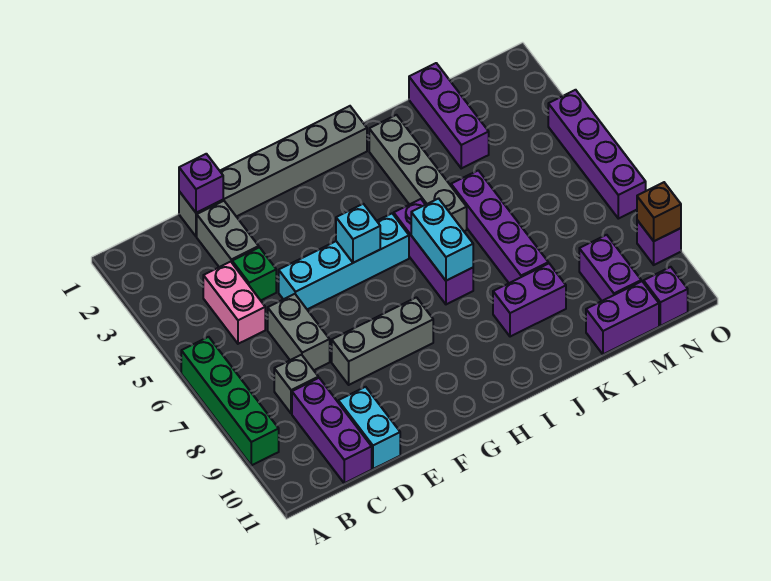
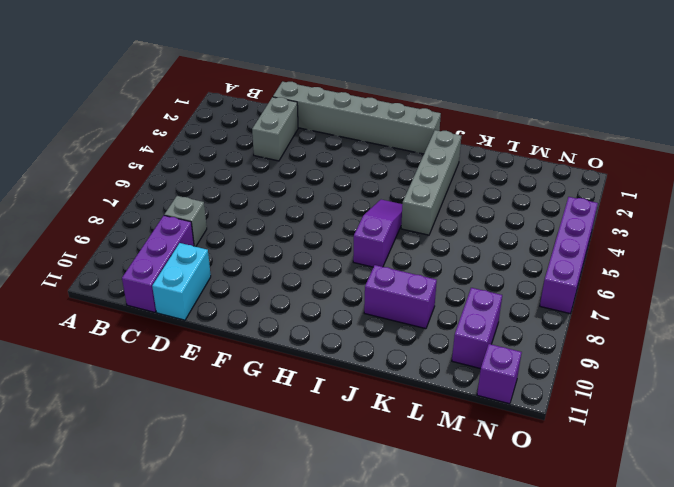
purple slope I5:I7 level 1 top 7 -> purple brick I5:I7 level 1
none -> green brick A6:A9 level 1
none -> pink brick C4:C5 level 1
none -> green brick D4 level 1

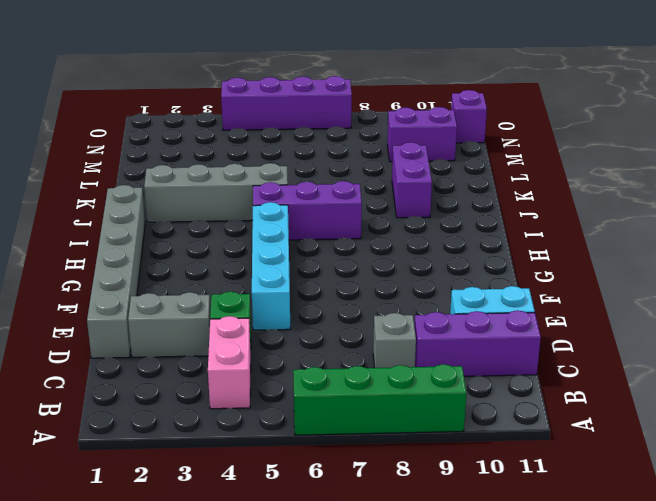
pink brick B4:C4 level 1 -> pink brick C4:C5 level 1
none -> grey brick D6:D7 level 1
none -> grey brick E8:G8 level 1
none -> purple brick K5:K8 level 1

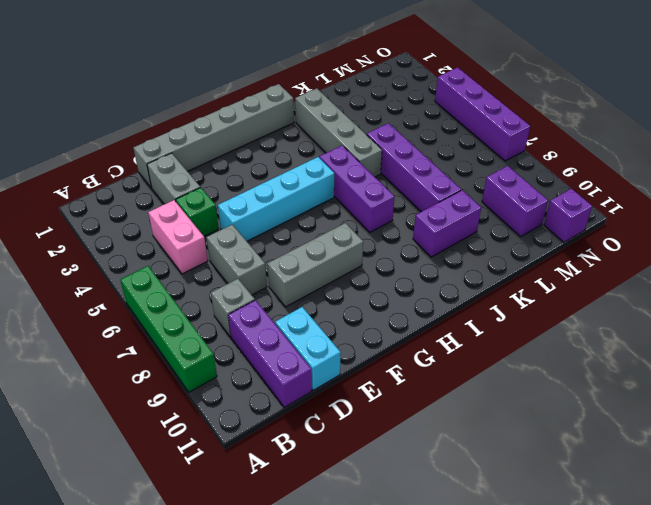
none -> purple brick L1:L3 level 1
none -> purple brick L11:M11 level 1
none -> purple brick O9 level 1

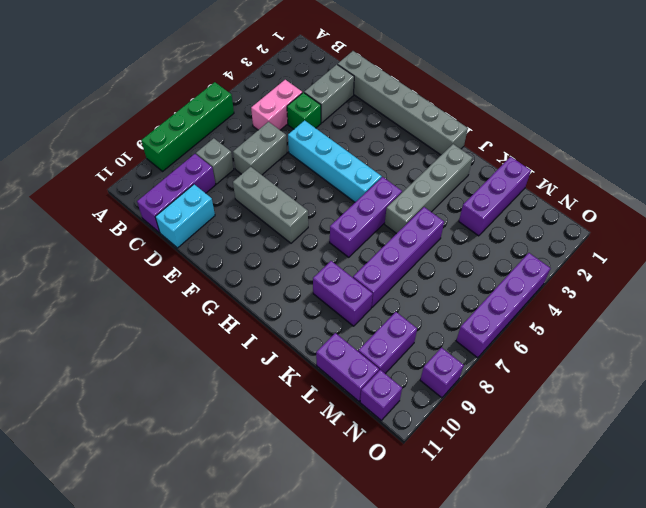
none -> purple brick D1 level 2
none -> cyan brick G5 level 2
none -> cyan brick I6:I7 level 2

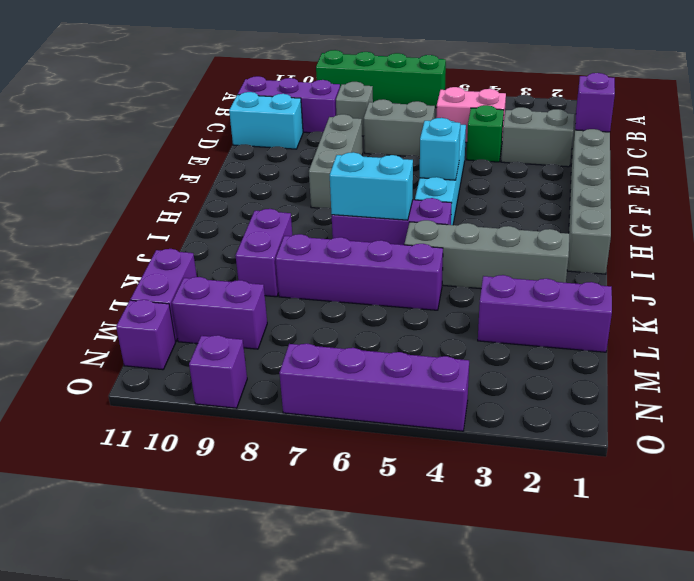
none -> brown brick O9 level 2

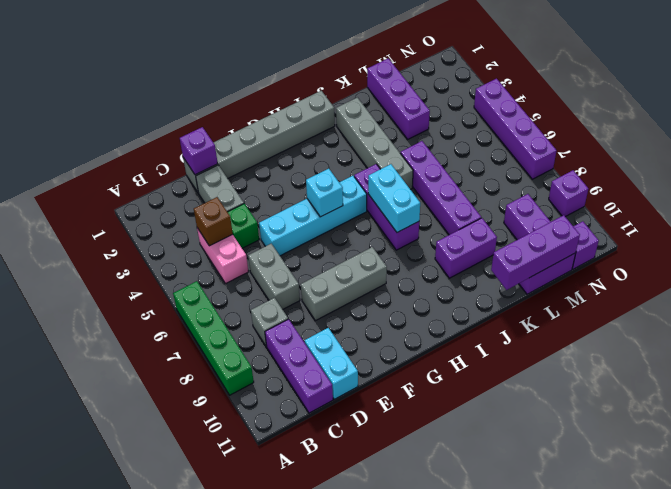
brown brick C4 level 2 -> brown brick O9 level 2
purple brick K11:M11 level 2 -> none

